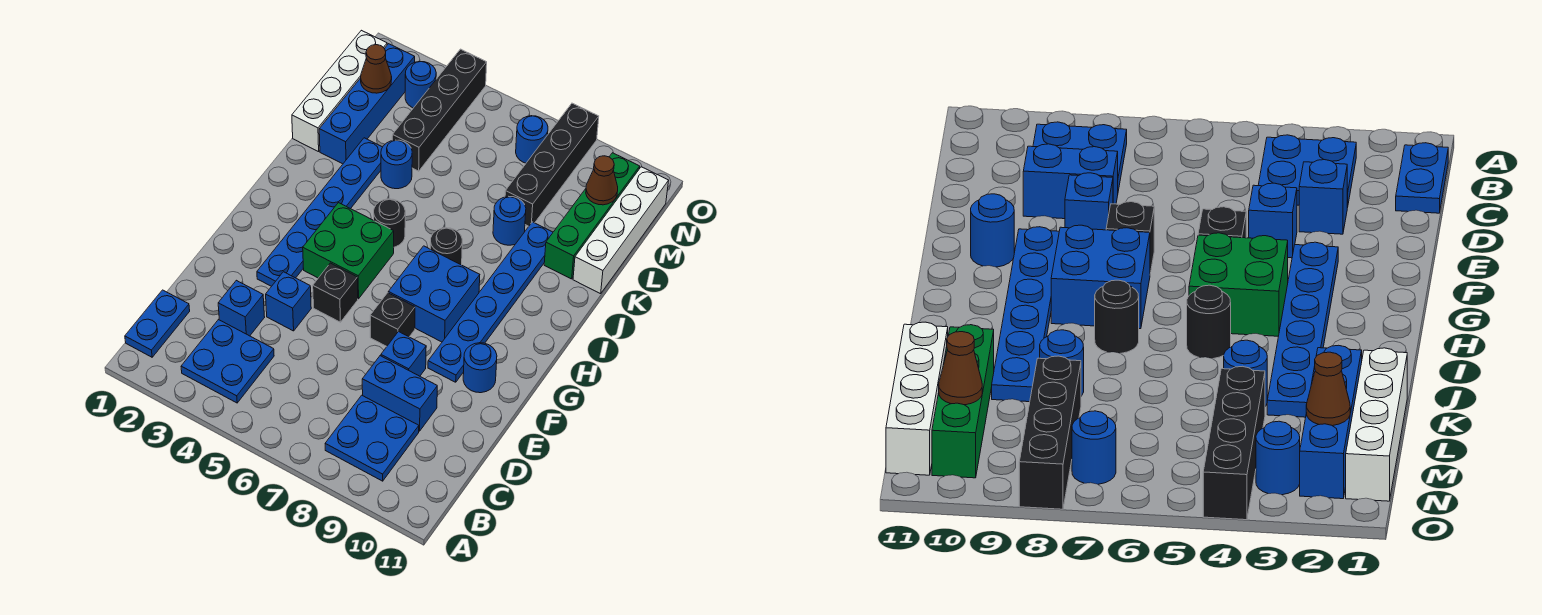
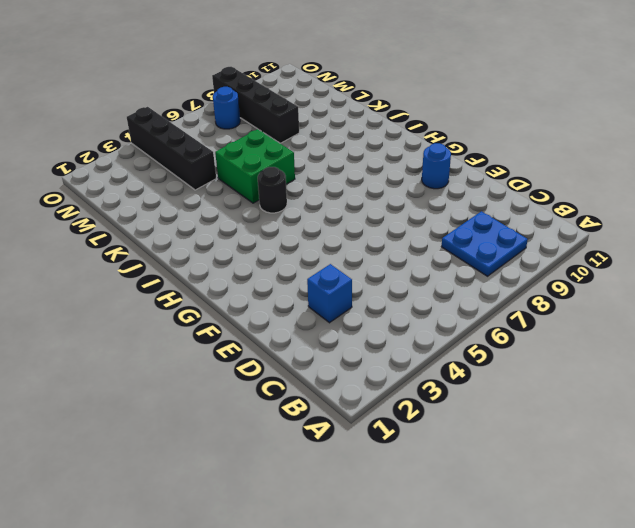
green brick J5:K6 level 1 -> green brick G4:H5 level 1
none -> blue plate B1:C1 level 1
none -> blue plate B3:C4 level 1
none -> blue brick D8:D9 level 1

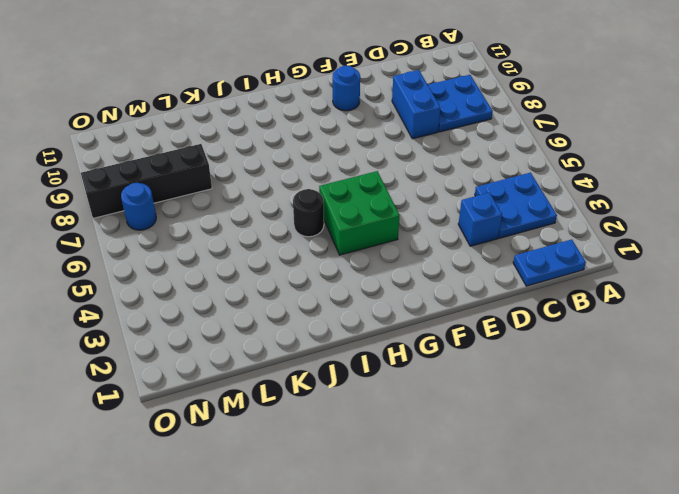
none -> blue brick E4 level 1
none -> blue brick E8 level 1
none -> blue plate F3:K3 level 1

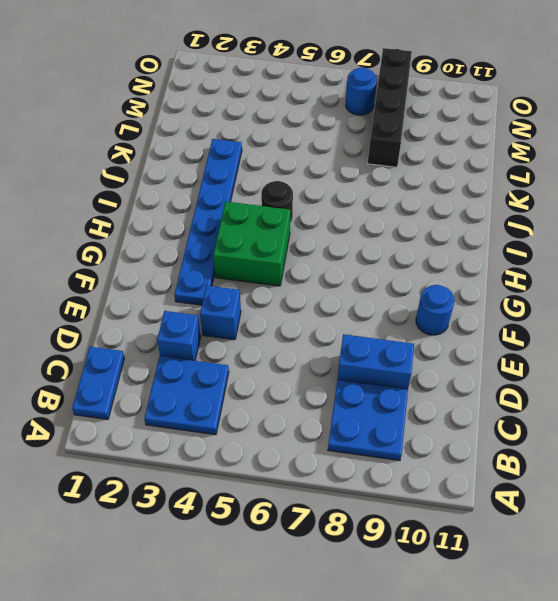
none -> blue brick E8 level 1
none -> black brick F5 level 1
none -> black brick F7 level 1

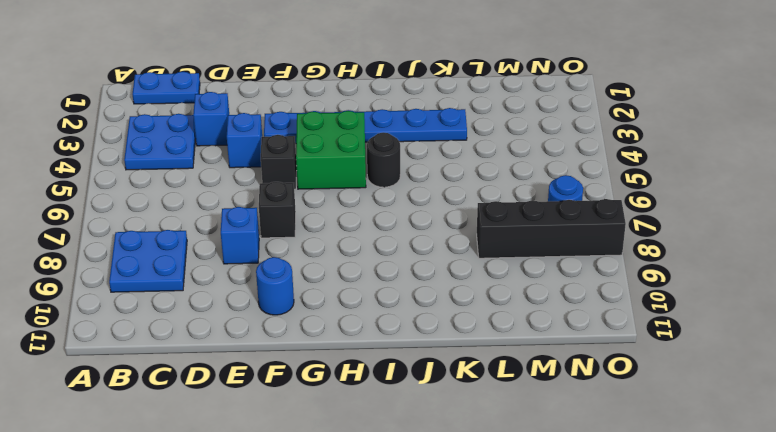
none -> blue brick D8:D9 level 1
none -> blue plate F9:K9 level 1
none -> blue brick G7:H8 level 1

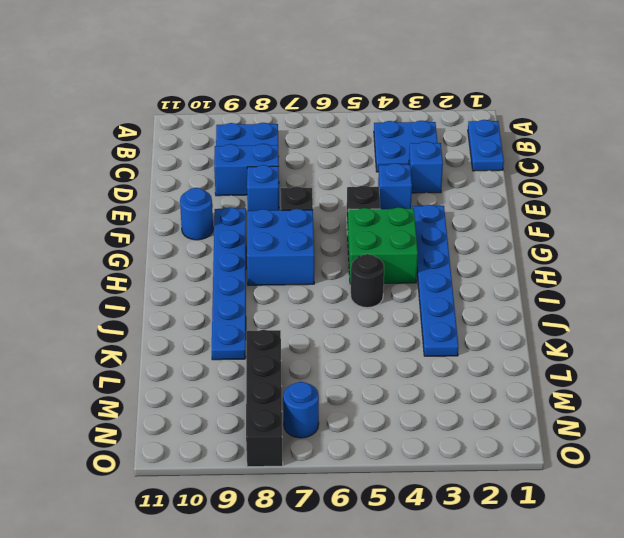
none -> black round brick I7 level 1
none -> white brick K1:N1 level 1
none -> blue brick K2:N2 level 1

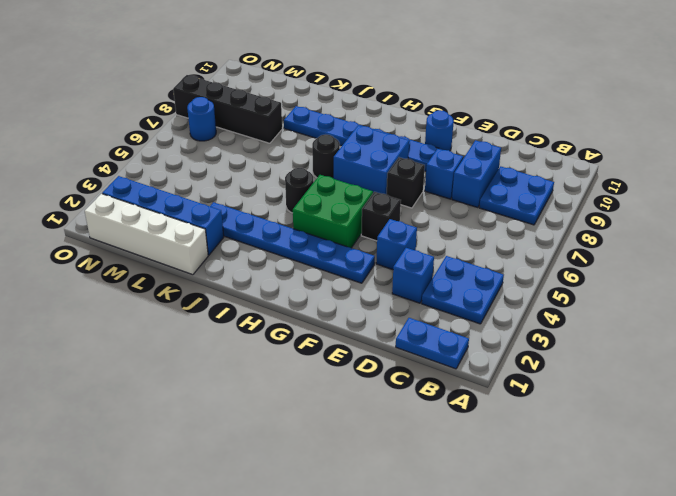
none -> blue round brick K4 level 1
none -> blue round brick K8 level 1
none -> green brick K10:N10 level 1

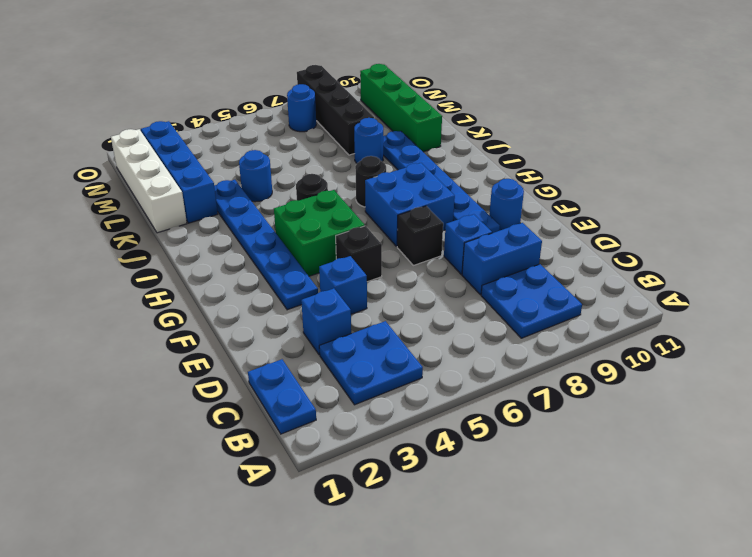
none -> white brick K11:N11 level 1
none -> black brick L4:O4 level 1
none -> blue round brick N3 level 1

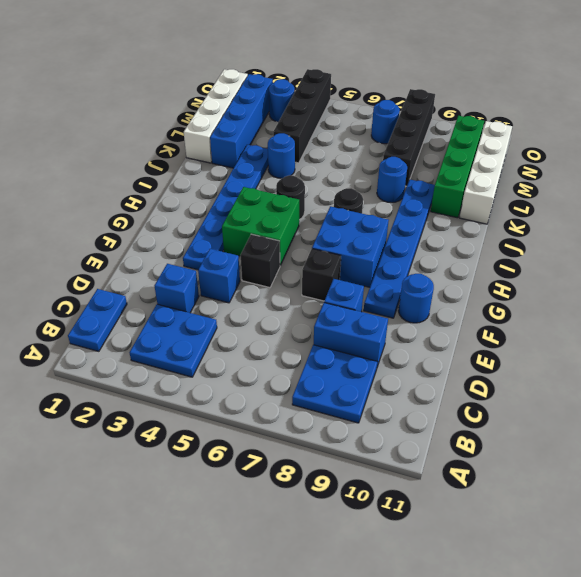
none -> brown cone M2 level 2
none -> brown cone M10 level 2

